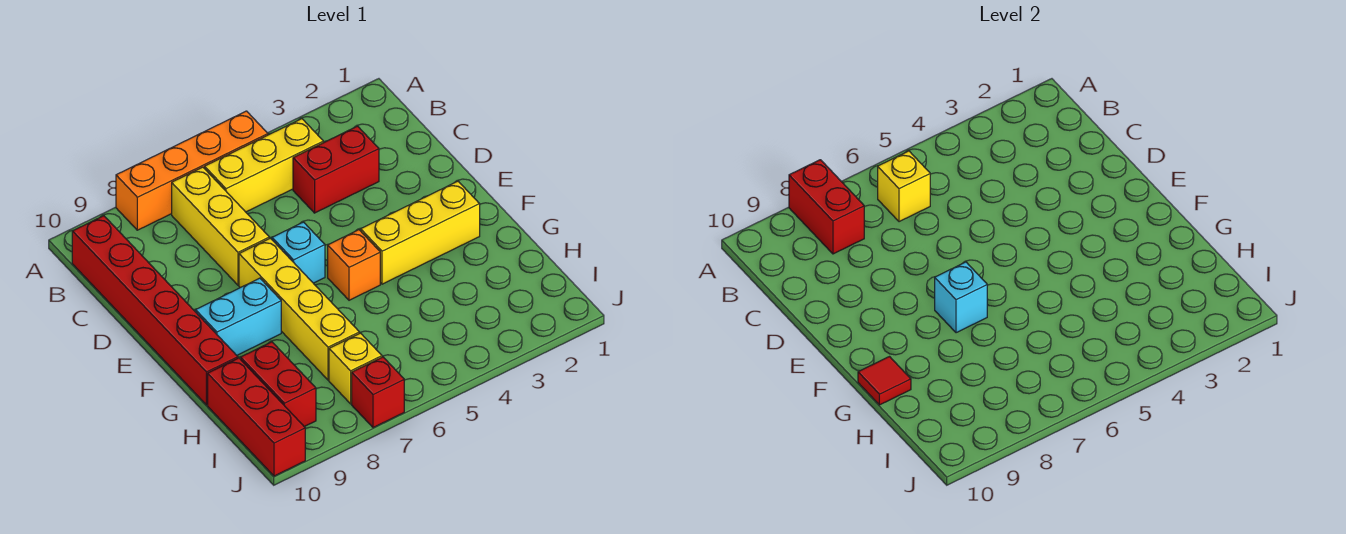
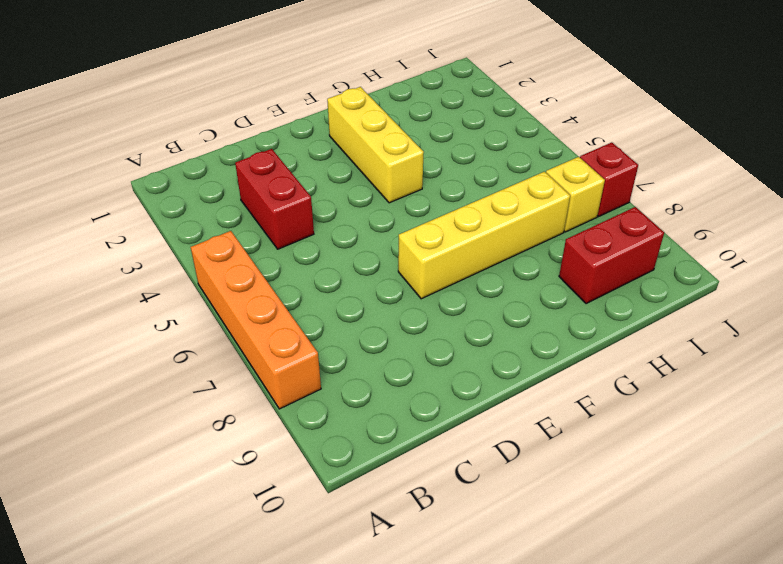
none -> yellow brick B4:B6 level 1
none -> yellow brick B7:D7 level 1
none -> red brick B10:G10 level 1

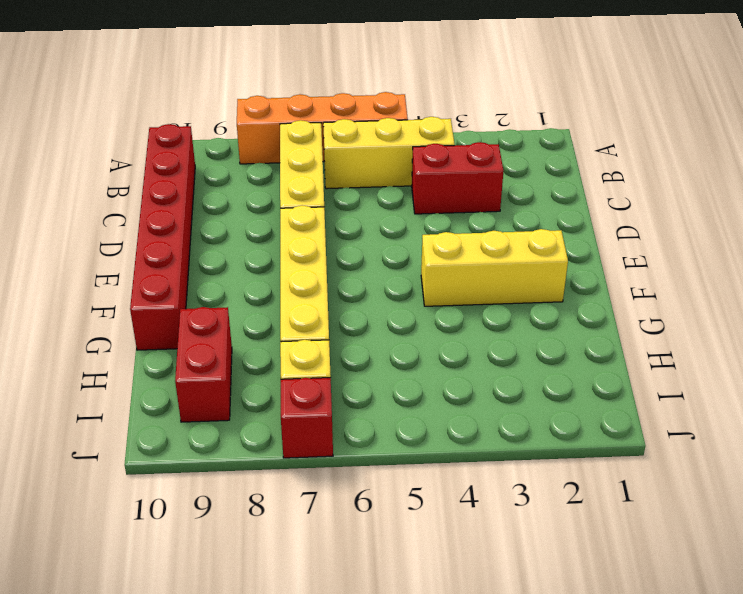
none -> cyan brick E6 level 1
none -> orange brick F5 level 1
none -> cyan brick F8:F9 level 1

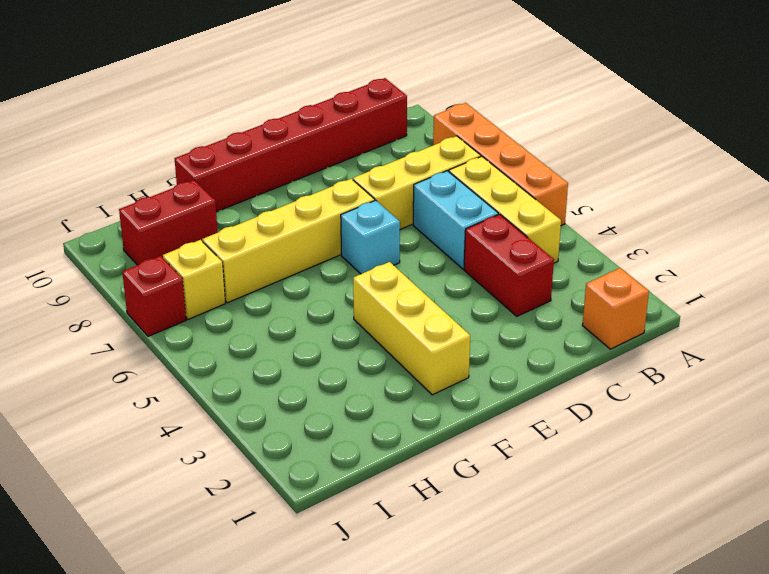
orange brick B1 level 1 -> orange brick F5 level 1
cyan brick C5:C6 level 1 -> cyan brick F8:F9 level 1
none -> red brick H10:J10 level 1
none -> red brick A8:B8 level 2
none -> yellow brick B6 level 2

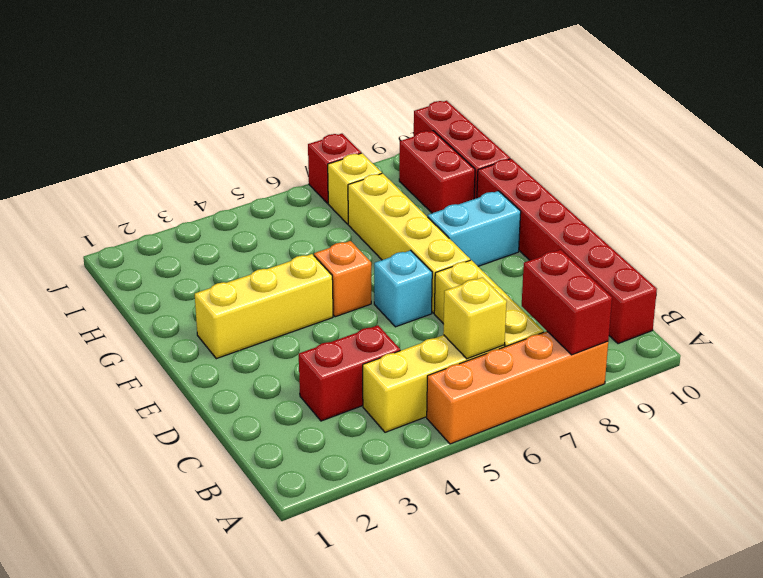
none -> cyan brick F7 level 2
none -> red tile G10 level 2

